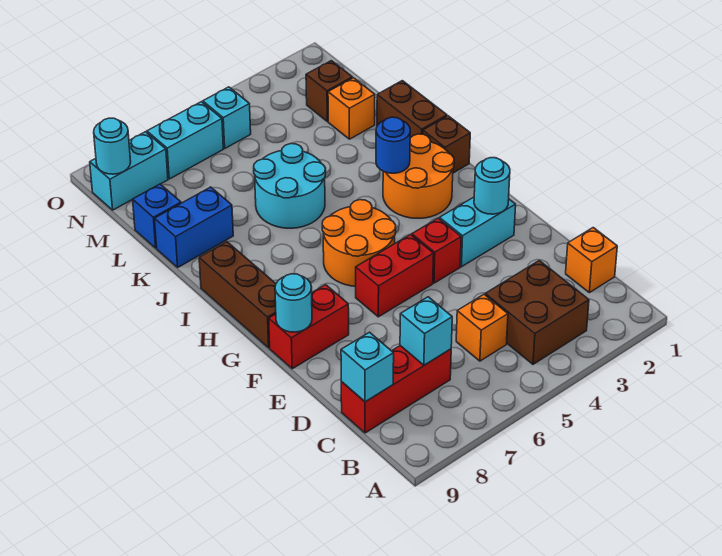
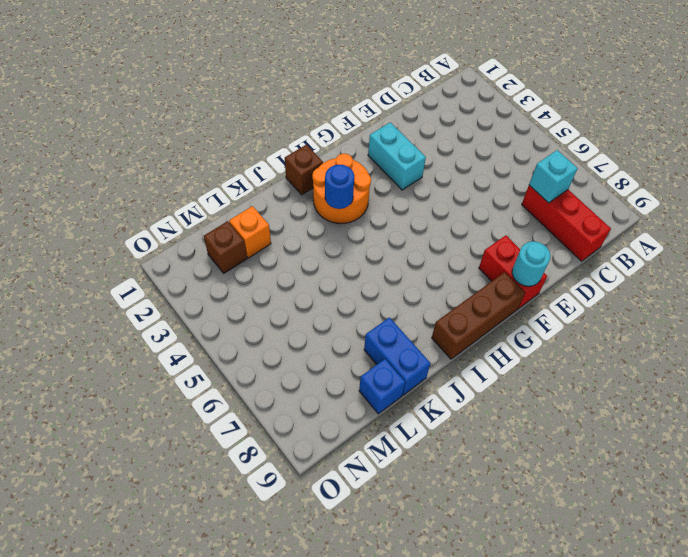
none -> brown brick B3:C4 level 1
none -> orange brick C1 level 1
none -> orange brick C5 level 1

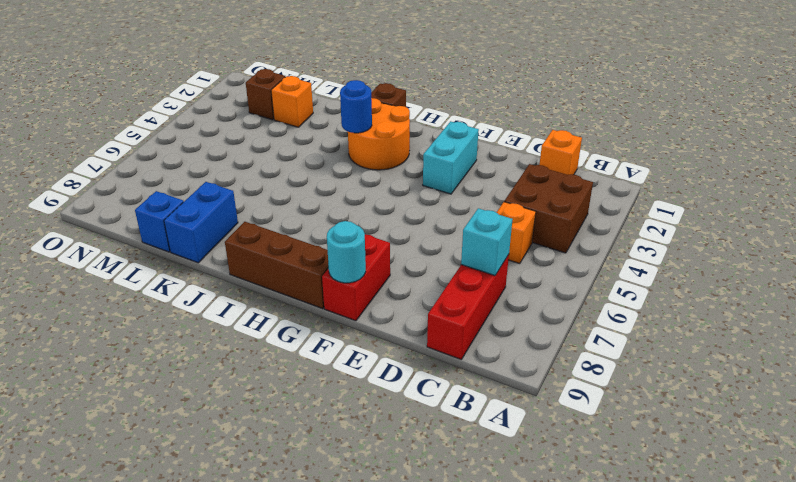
none -> red brick F4 level 1
none -> red brick F5:F6 level 1
none -> orange round brick G5:H6 level 1

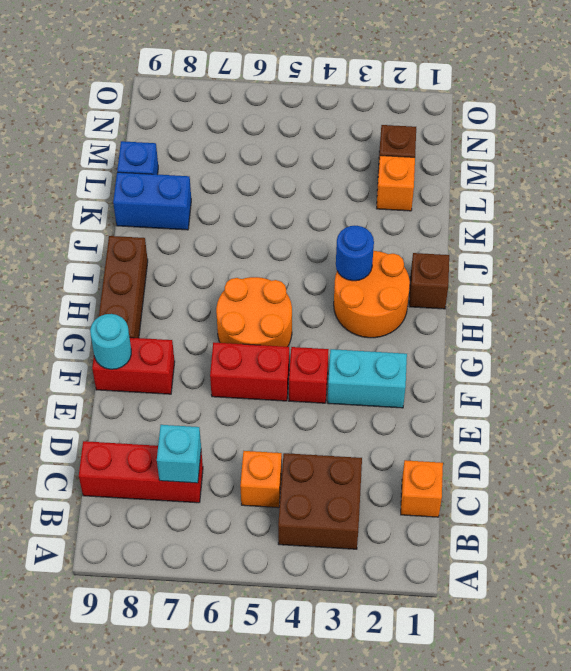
none -> brown brick J1:K1 level 1
none -> cyan round brick J5:K6 level 1
none -> cyan brick N5 level 1

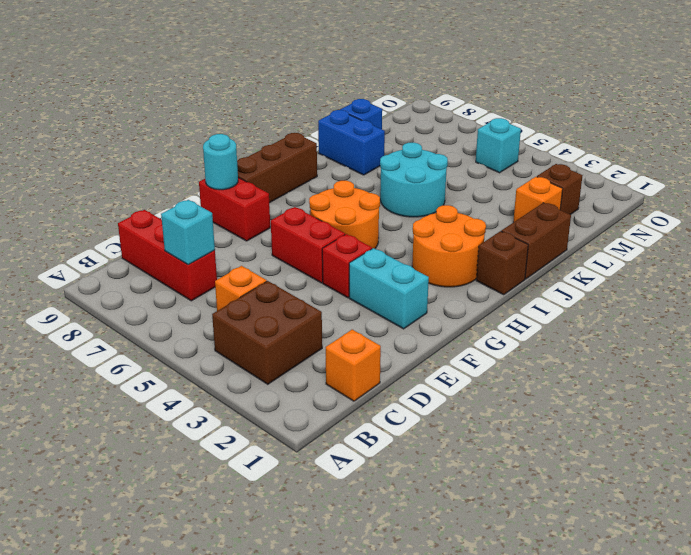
none -> cyan brick N6:N7 level 1
none -> cyan brick N8:N9 level 1
none -> cyan brick C9 level 2

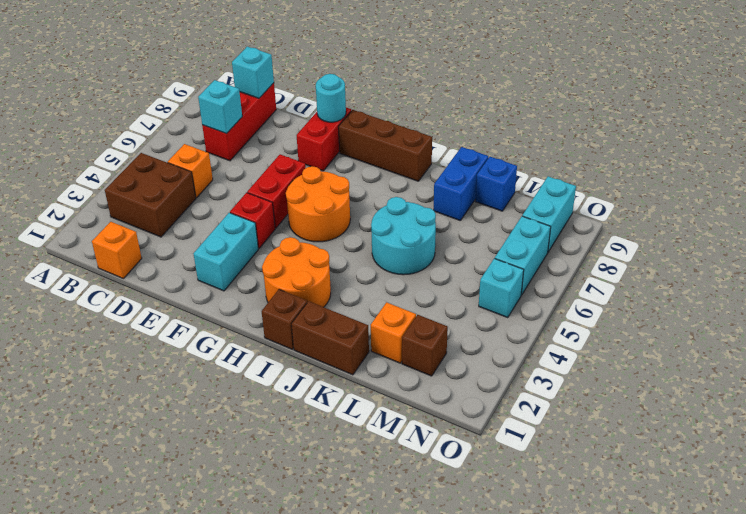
none -> cyan round brick F2 level 2
none -> blue round brick I3 level 2
none -> cyan round brick N9 level 2

